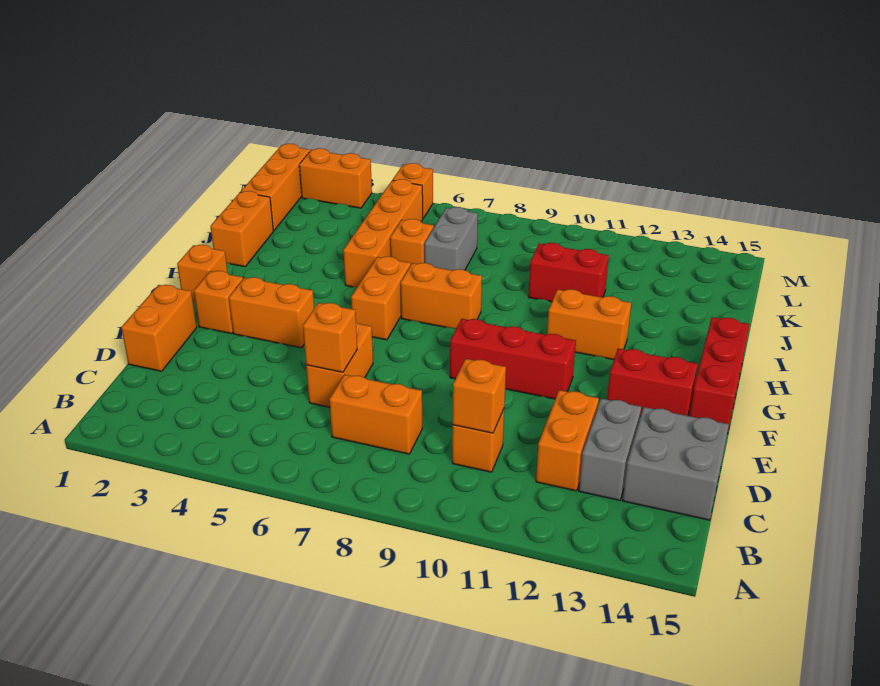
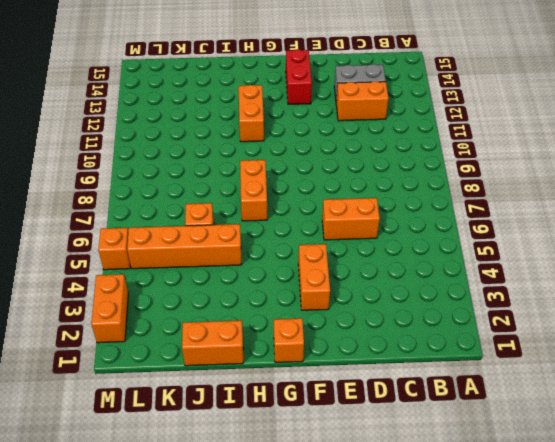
none -> orange brick C7:C8 level 1
none -> orange brick C10 level 1
none -> grey brick C14:D15 level 1

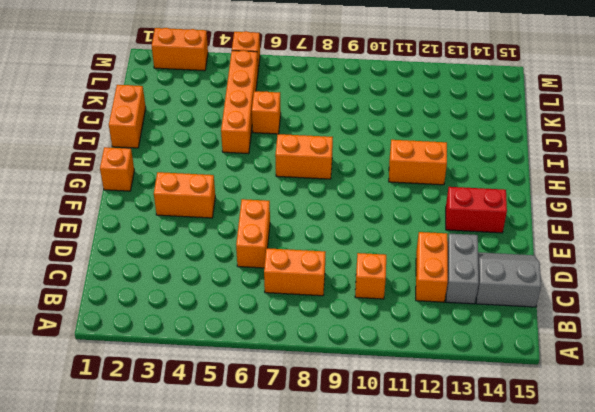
grey slope C14:D15 level 1 top C -> grey brick C14:D15 level 1
none -> orange brick D1:E1 level 1
none -> orange brick F2 level 1
none -> red brick F9:F11 level 1

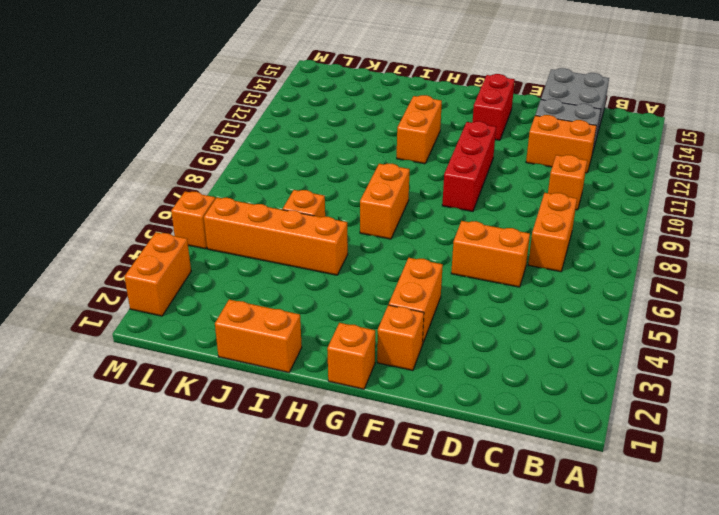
none -> orange brick D1:E1 level 1
none -> red brick F15:H15 level 1
none -> orange brick G6:H6 level 1

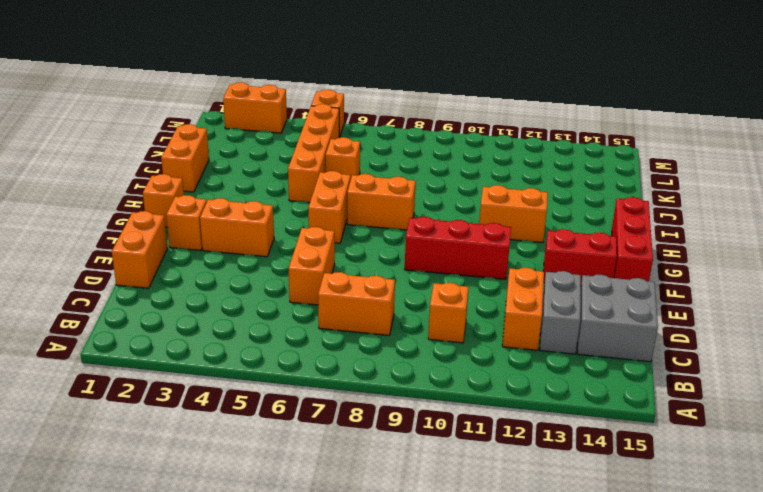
none -> grey brick J7:K7 level 1
none -> red brick J10:J11 level 1
none -> orange brick K1:M1 level 1

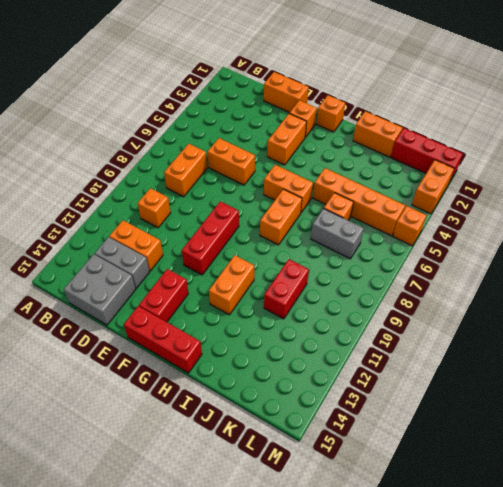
red brick K1:M1 level 1 -> orange brick K1:M1 level 1
none -> orange brick C10 level 2
none -> orange brick D6 level 2

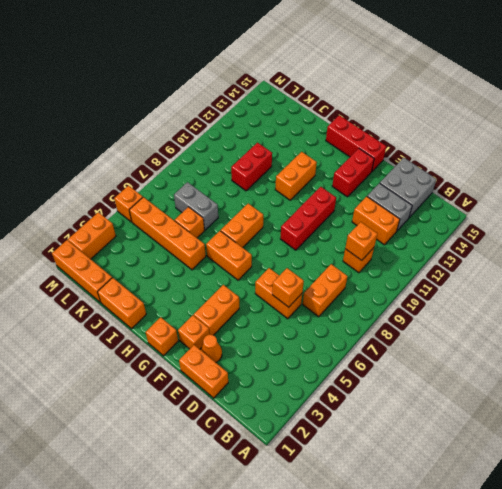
orange cone E2 level 1 -> none

